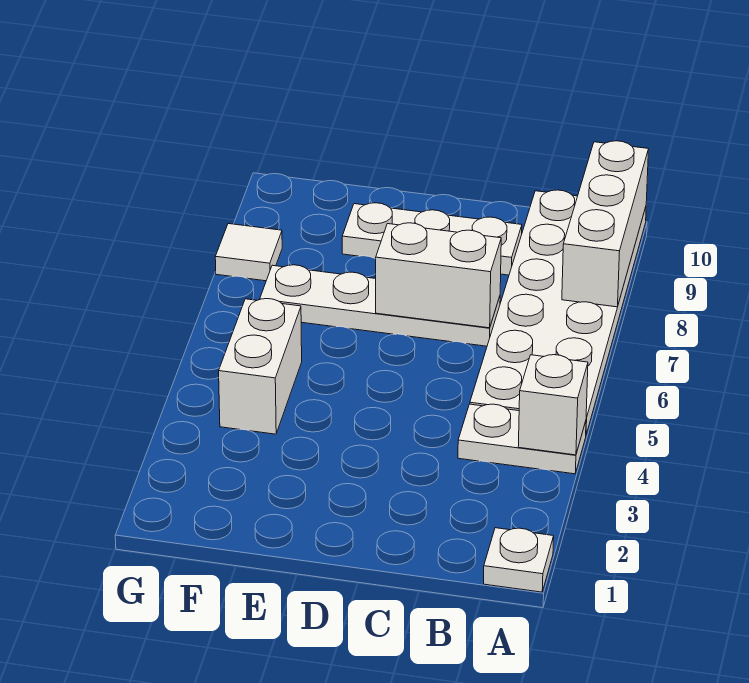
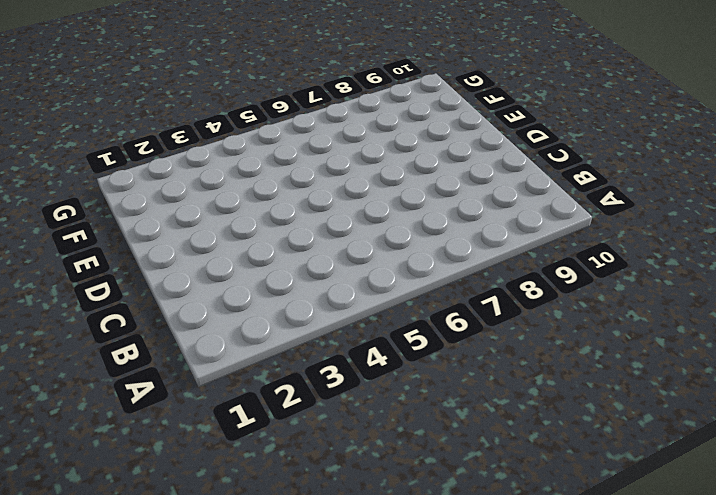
none -> white plate A1 level 1
none -> white plate A4:B4 level 1

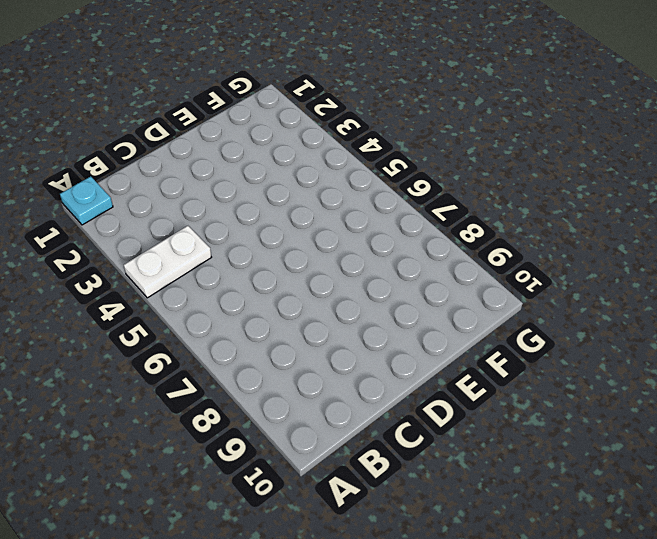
cyan plate A1 level 1 -> white plate A1 level 1
none -> white plate A5:B10 level 1
none -> white plate C7:F7 level 1

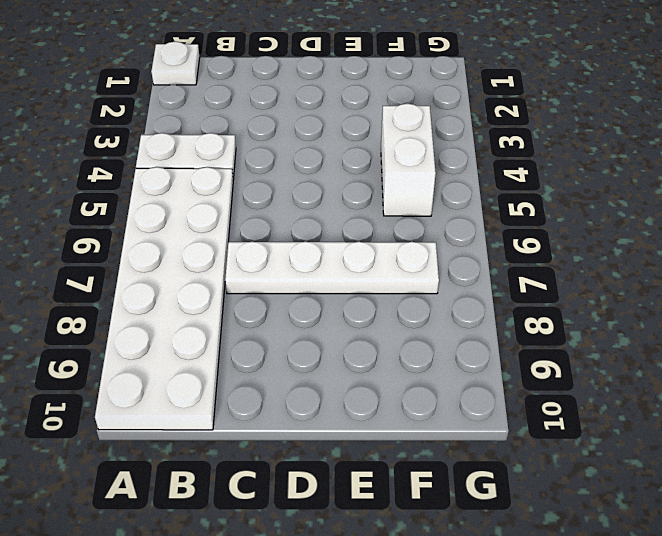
none -> white plate C9:E9 level 1
none -> white tile G8 level 1

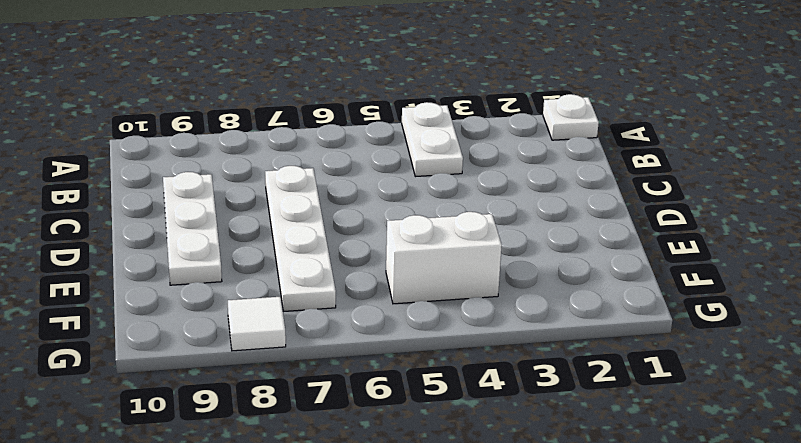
none -> white plate A5:B10 level 1
none -> white brick A4 level 2

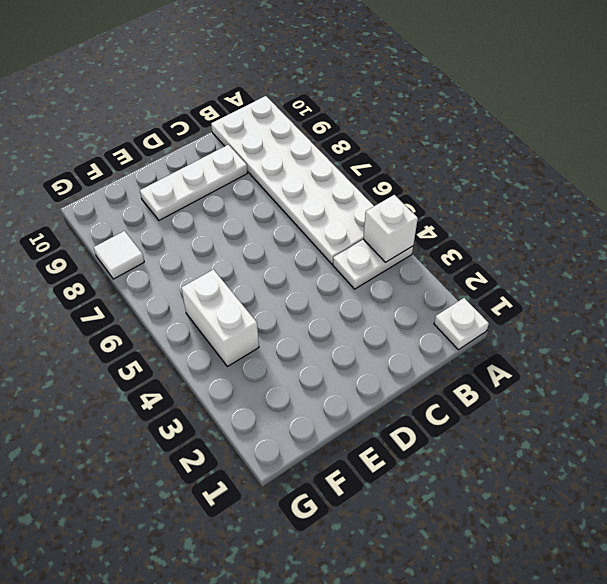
none -> white plate C7:F7 level 1
none -> white brick A8:A10 level 2

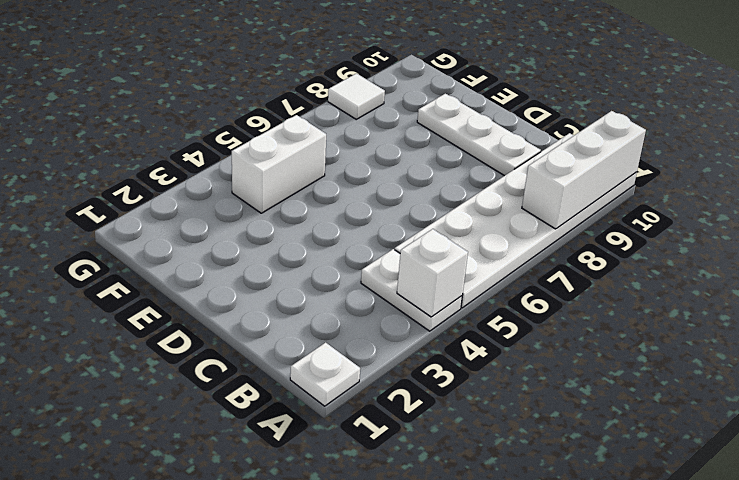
none -> white plate C7:F7 level 1
none -> white brick C7:D7 level 2

